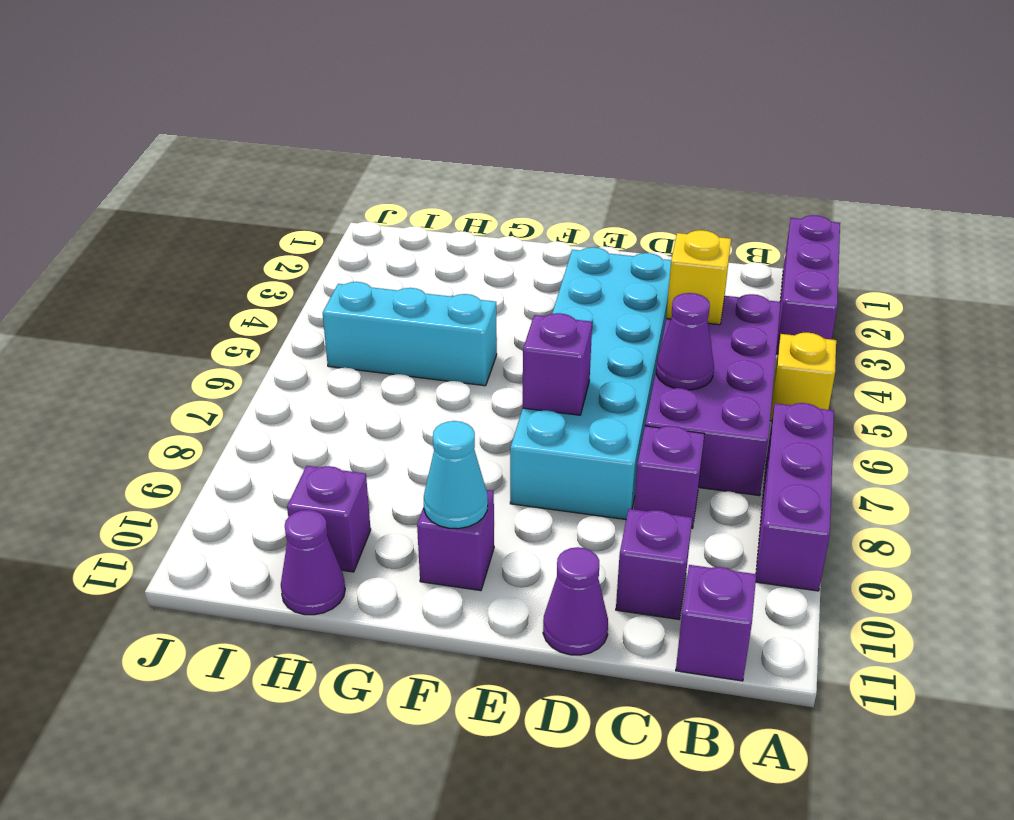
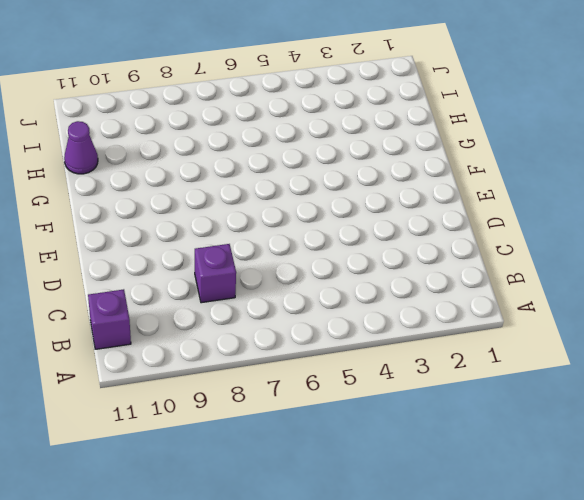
none -> purple brick A1:A3 level 1
none -> yellow brick A5 level 1
none -> purple brick A7:A9 level 1

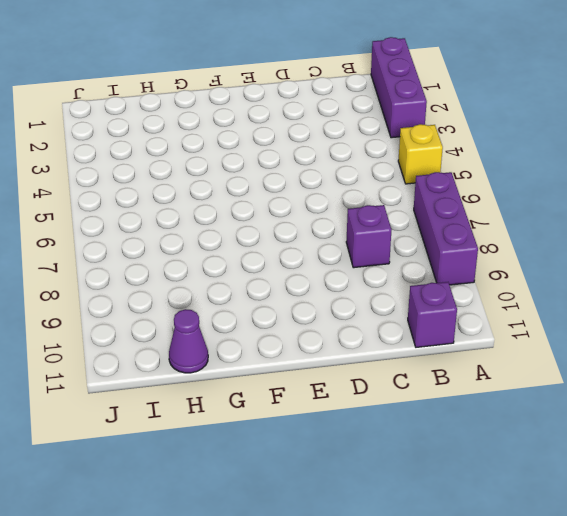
none -> purple brick B4:C7 level 1
none -> purple brick C10 level 1
none -> cyan brick D3:E8 level 1

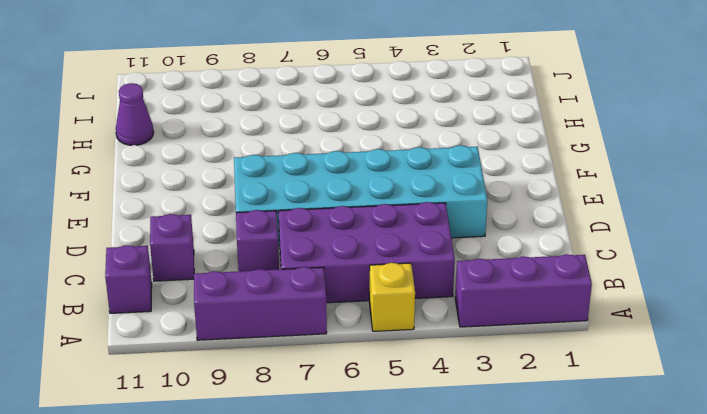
none -> purple cone D11 level 1
none -> purple brick F10 level 1
none -> cyan brick G5:I5 level 1

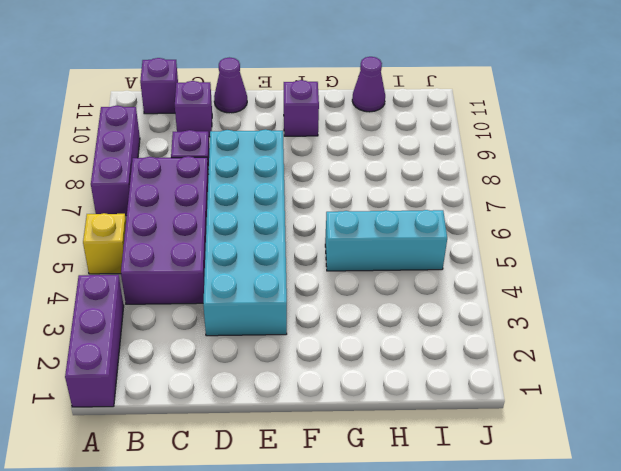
none -> purple brick H10 level 1
none -> yellow brick C4 level 2
none -> purple cone C6 level 2

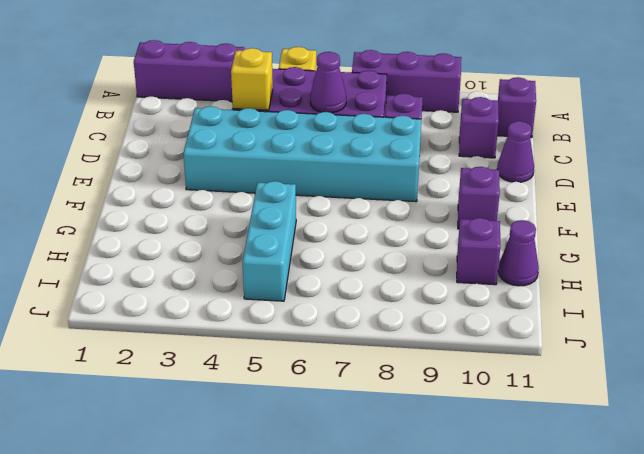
none -> purple brick E7 level 2
none -> cyan cone F10 level 2

